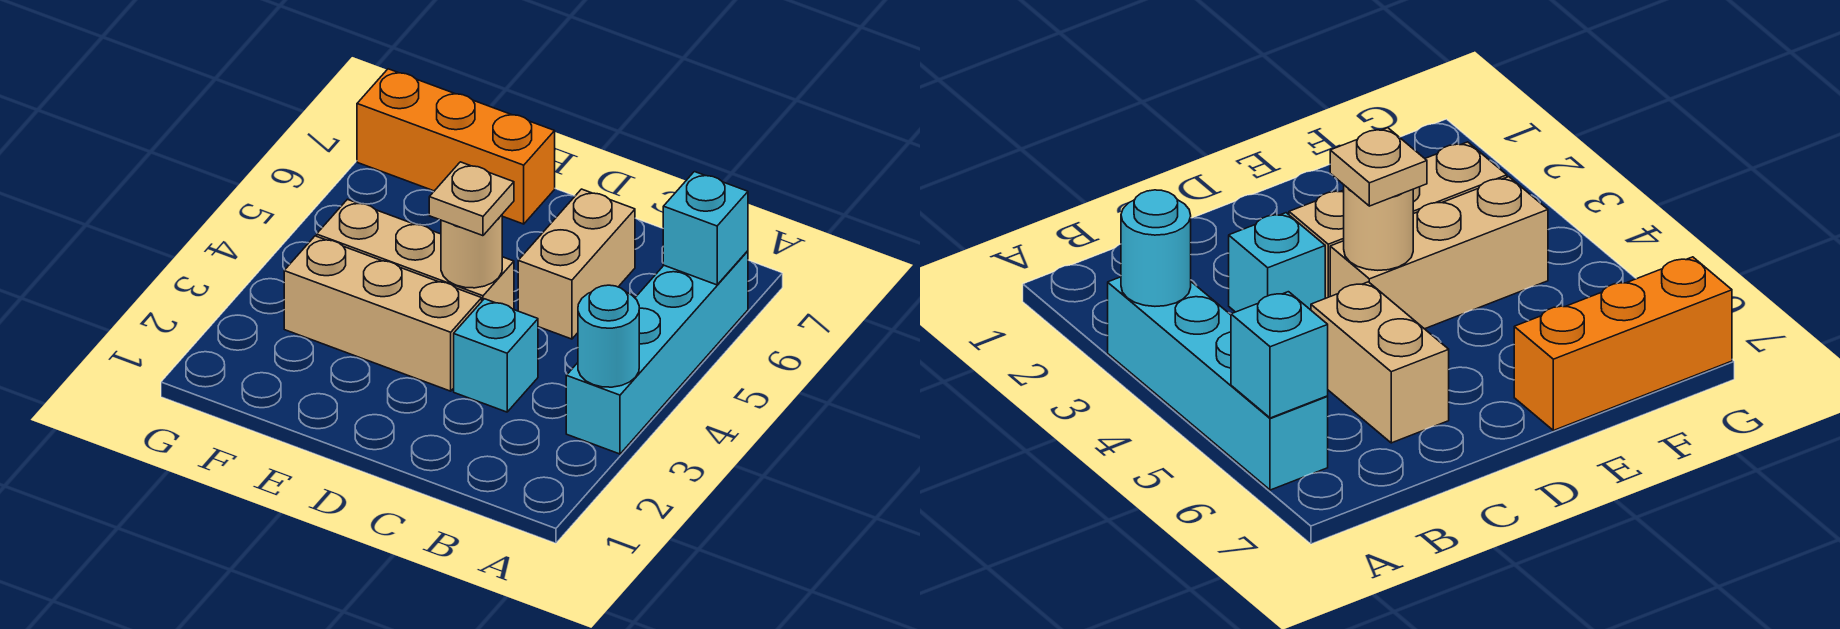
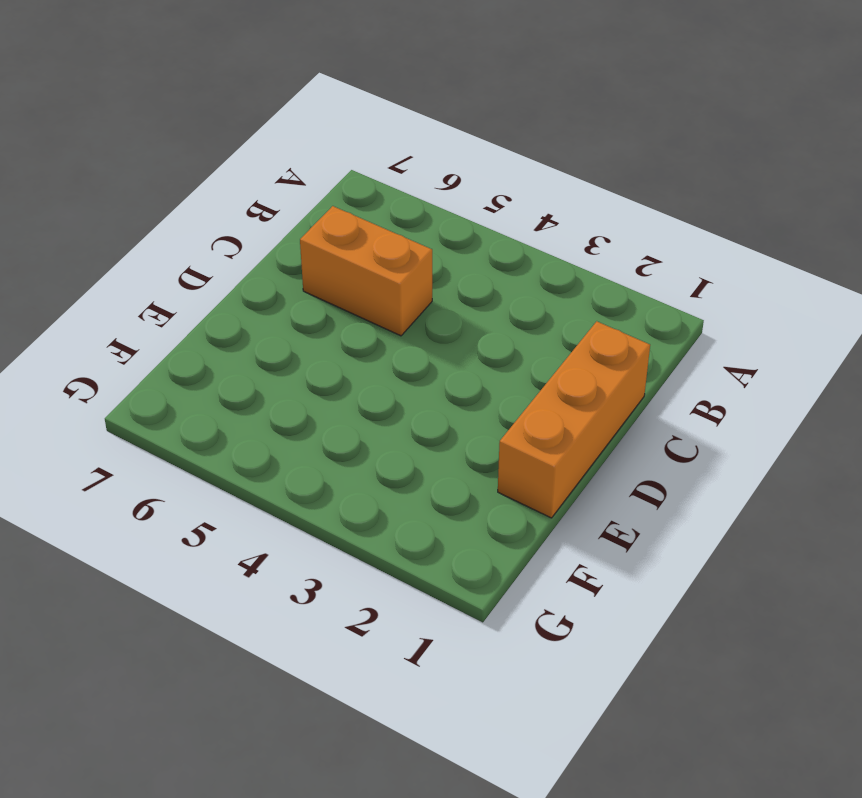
orange brick C1:E1 level 1 -> orange brick E7:G7 level 1
orange brick C5:C6 level 1 -> tan brick C5:C6 level 1
none -> cyan brick A3:A6 level 1
none -> cyan brick C3 level 1

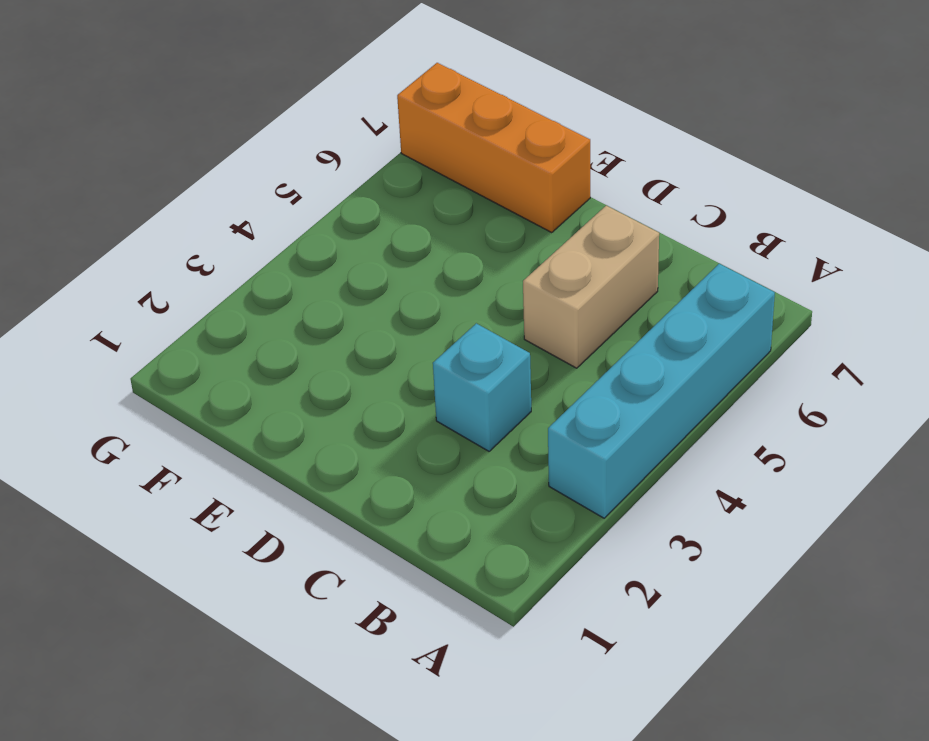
none -> tan brick D3:F3 level 1
none -> tan brick D4:F4 level 1

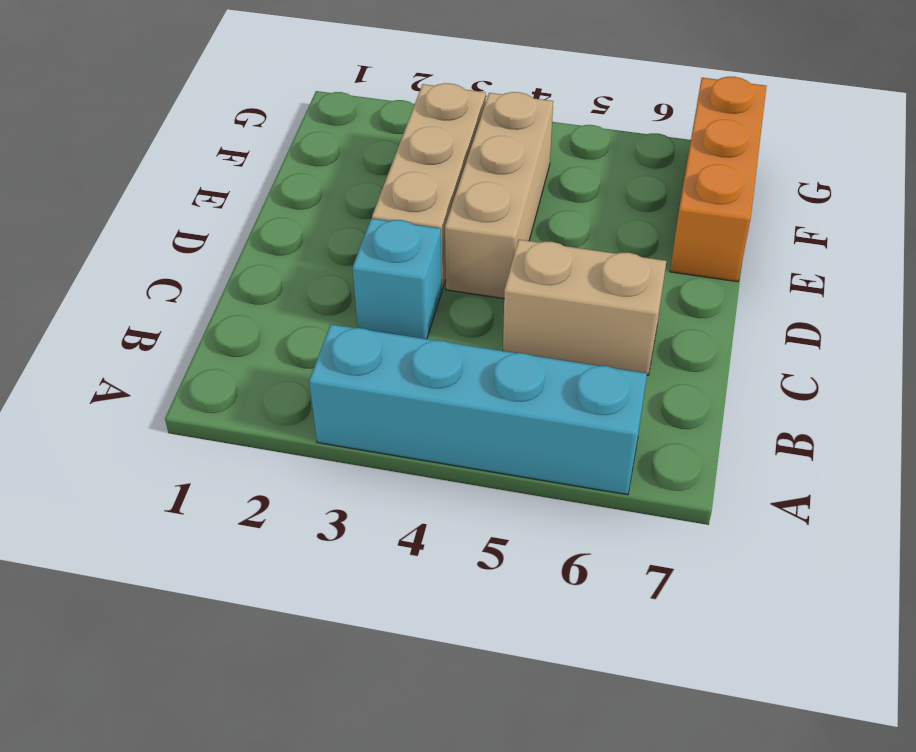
none -> cyan round brick A3 level 2
none -> cyan brick A6 level 2

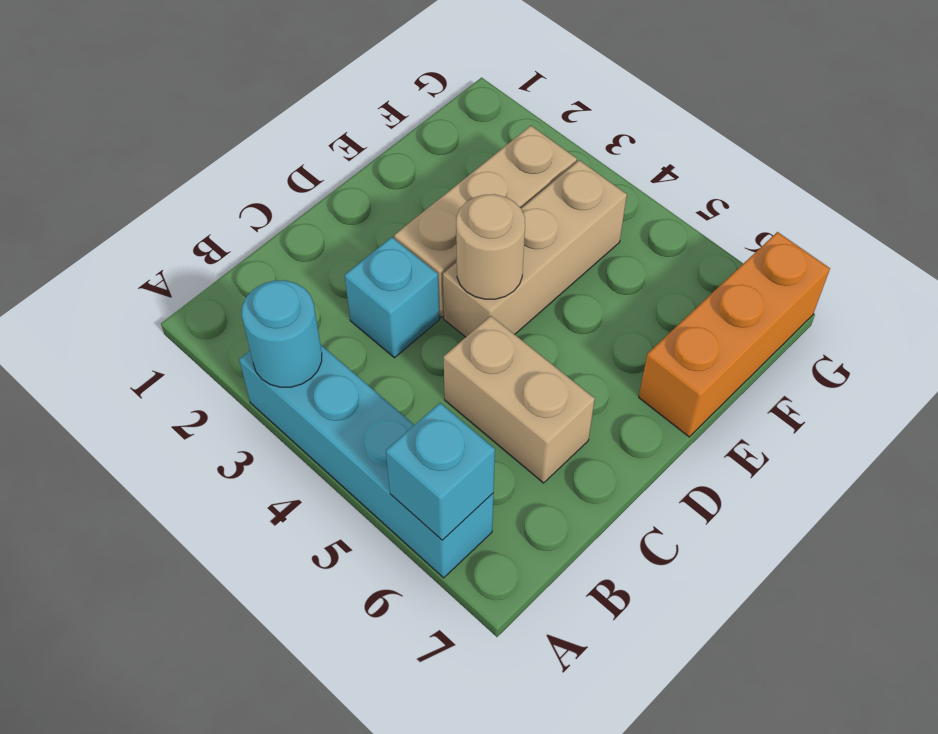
none -> tan plate D4 level 3

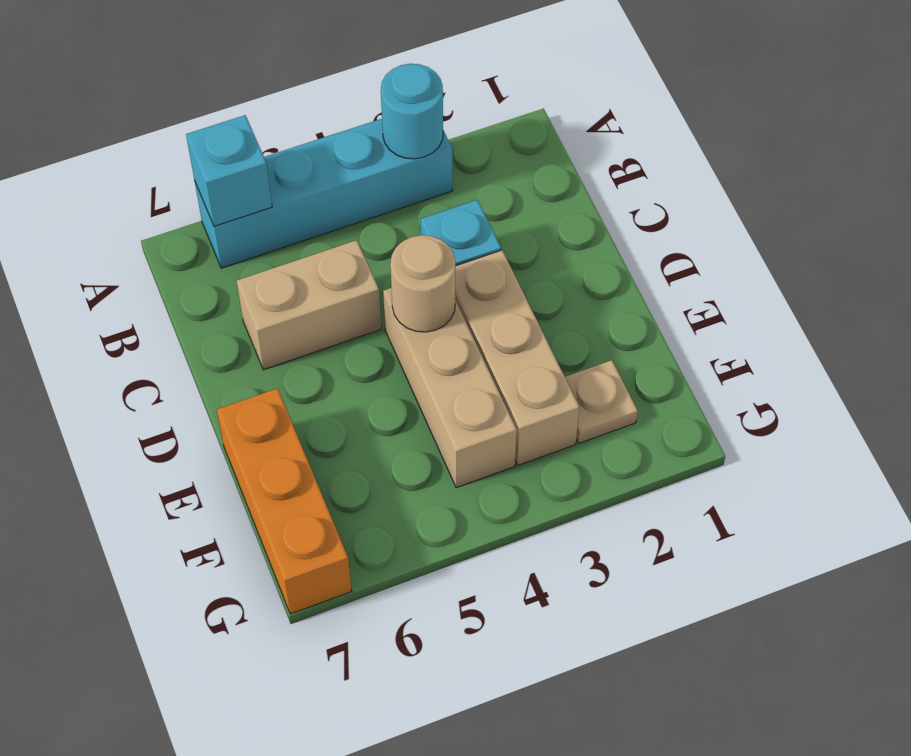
tan plate F2 level 1 -> tan plate D4 level 3

